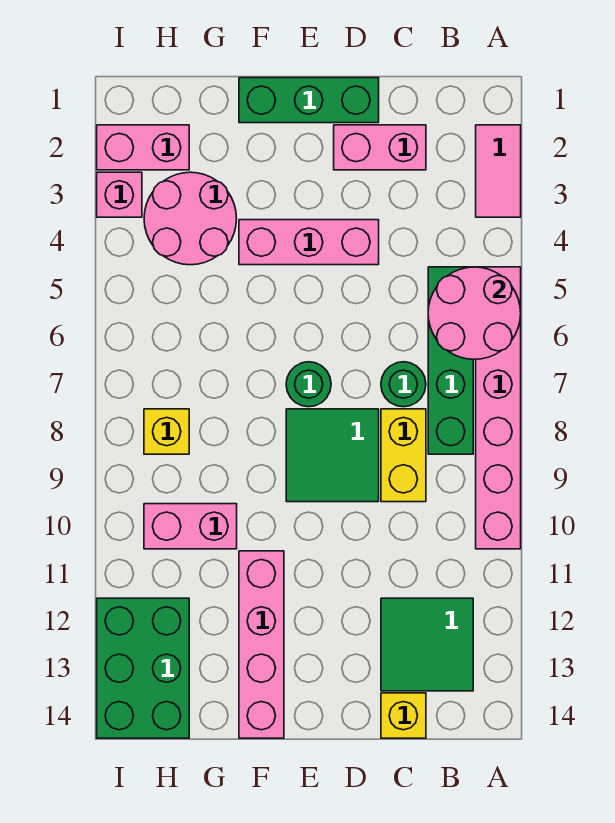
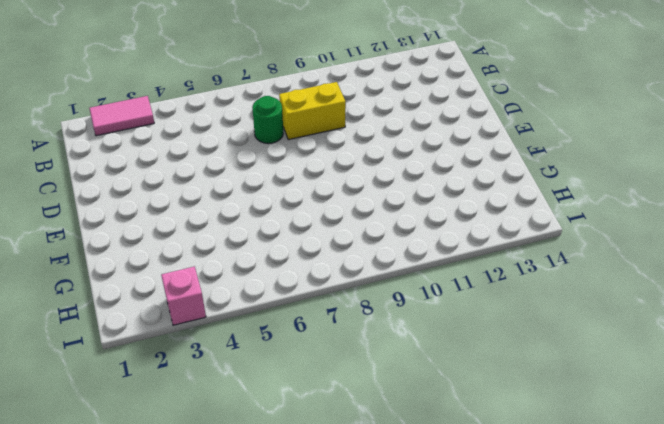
none -> pink brick A5:A10 level 1
none -> green brick B5:B8 level 1
none -> green tile B12:C13 level 1

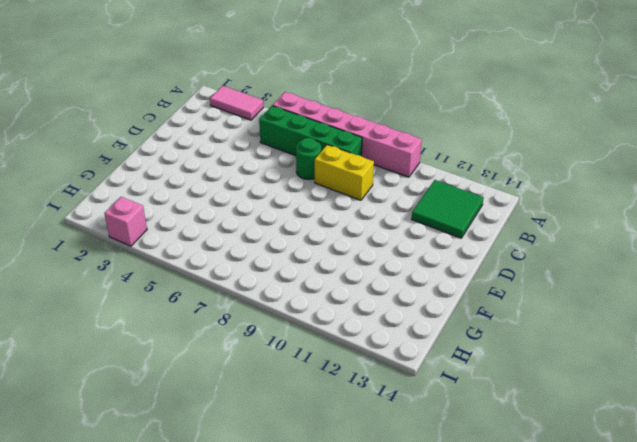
none -> pink brick C2:D2 level 1
none -> yellow brick C14 level 1
none -> green brick D1:F1 level 1

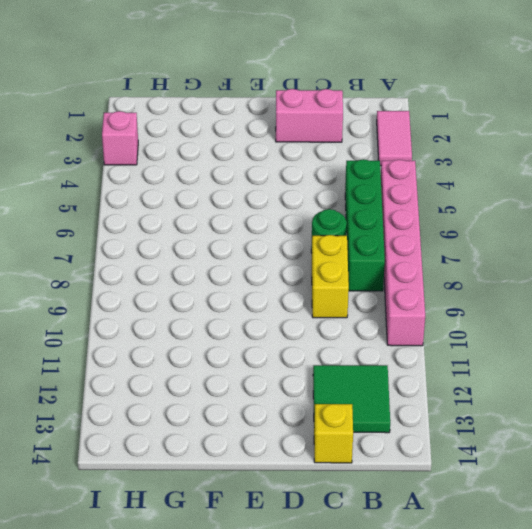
none -> green brick D1:F1 level 1
none -> pink brick D4:F4 level 1
none -> green tile D8:E9 level 1

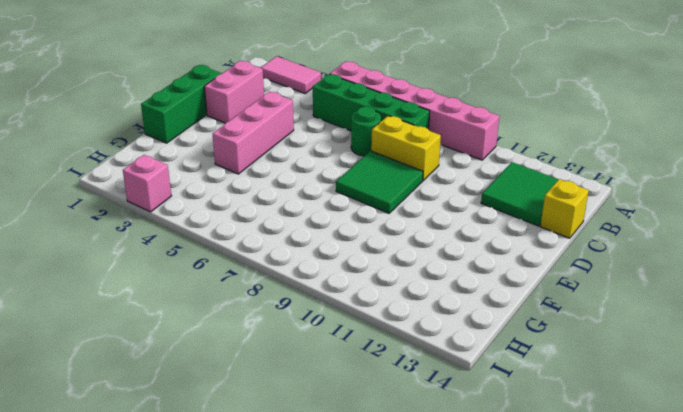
none -> green round brick E7 level 1
none -> pink brick F11:F14 level 1
none -> pink round brick G3:H4 level 1

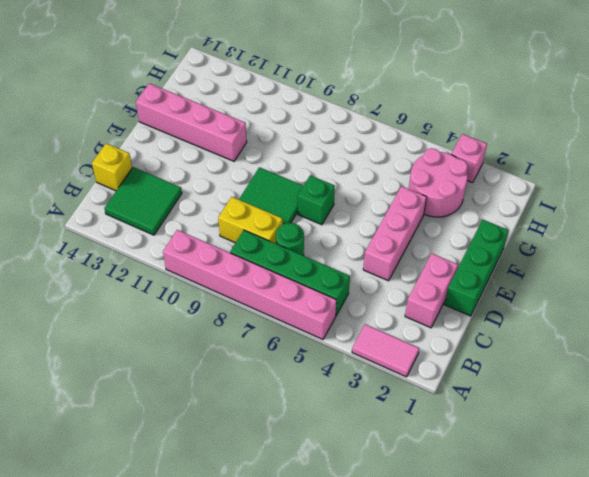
green brick E7 level 1 -> green round brick E7 level 1
none -> pink brick G10:H10 level 1
none -> pink brick H2:I2 level 1
none -> yellow brick H8 level 1

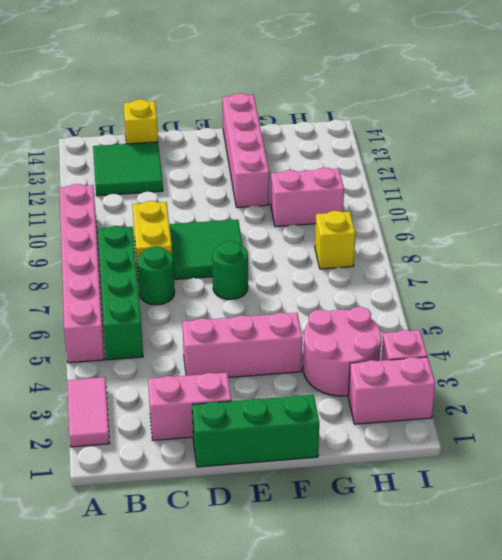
none -> green brick H12:I14 level 1
none -> pink round brick A5:B6 level 2

